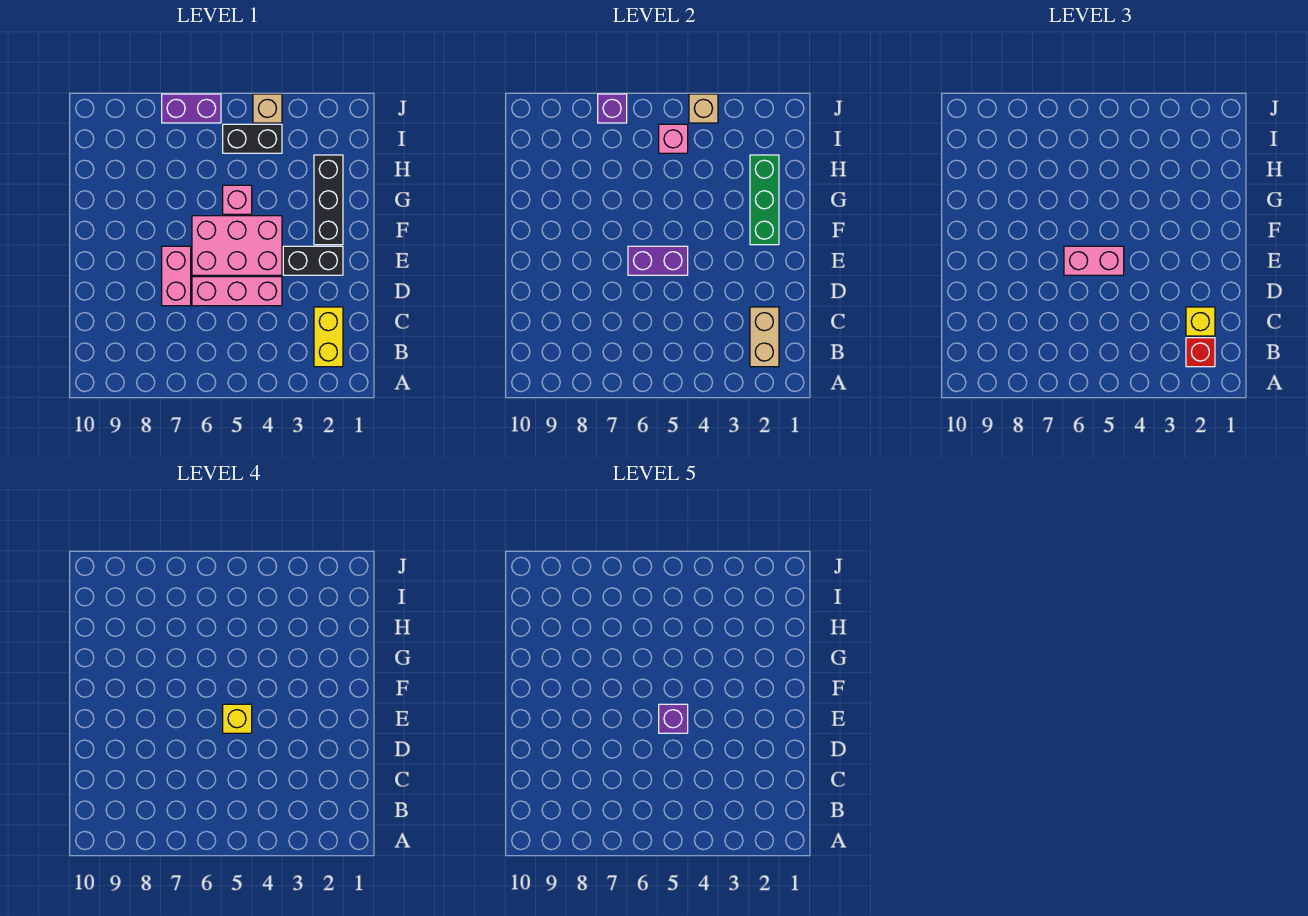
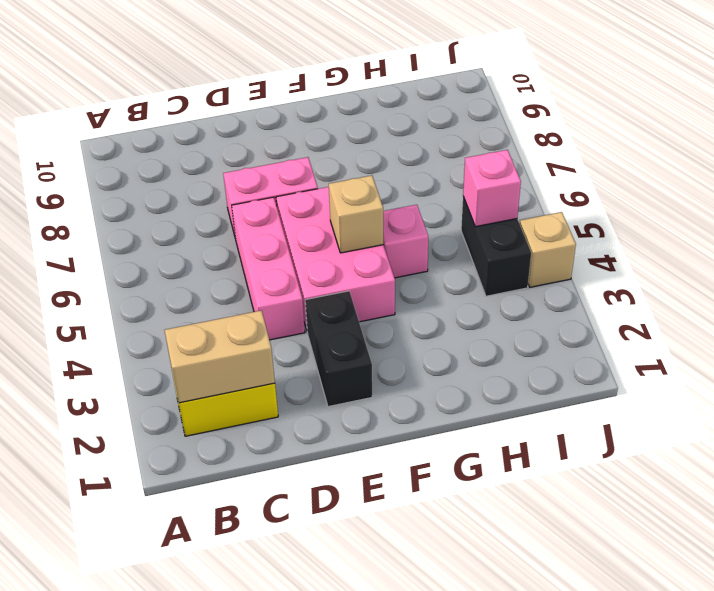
tan brick F5 level 2 -> tan brick J4 level 2
none -> black brick F2:H2 level 1
none -> purple brick J6:J7 level 1
none -> purple brick E5:E6 level 2

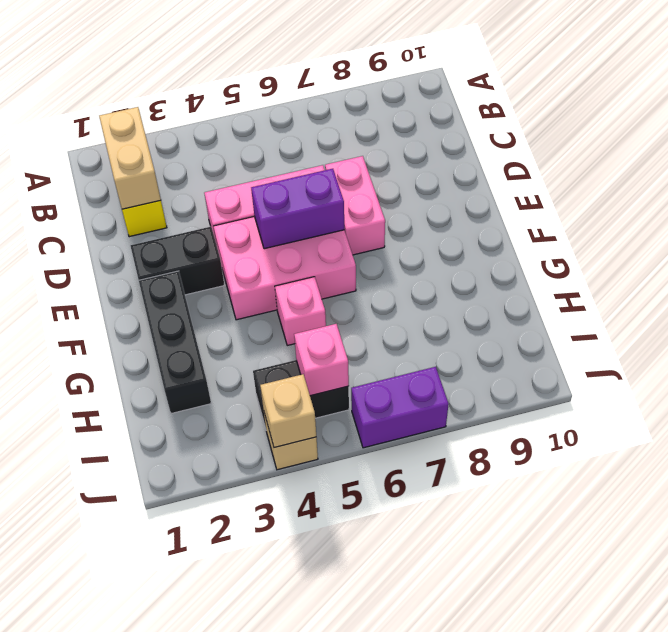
none -> green brick F2:H2 level 2
none -> purple brick J7 level 2
none -> red brick B2 level 3

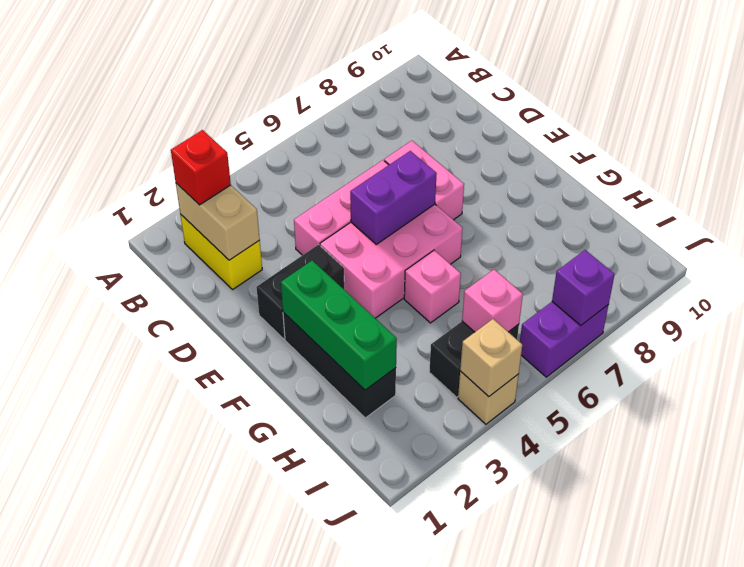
none -> yellow brick C2 level 3
none -> pink brick E5:E6 level 3
none -> yellow brick E5 level 4

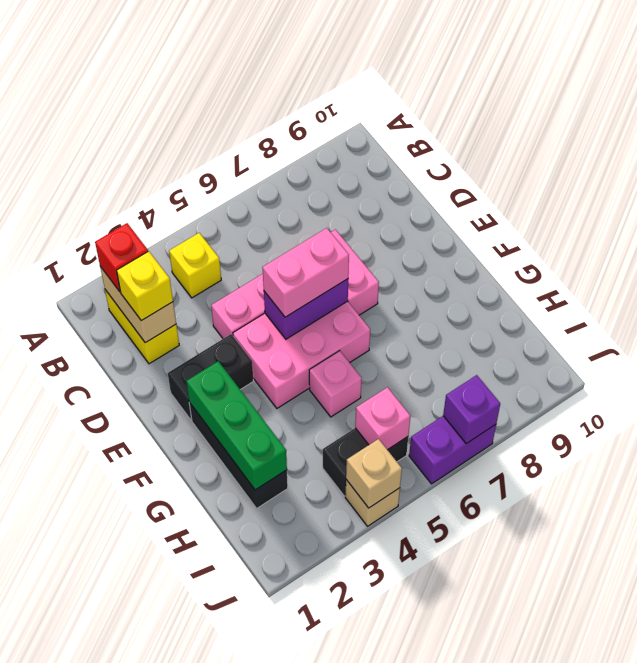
yellow brick B4 level 1 -> yellow brick E5 level 4
none -> purple brick E5 level 5

